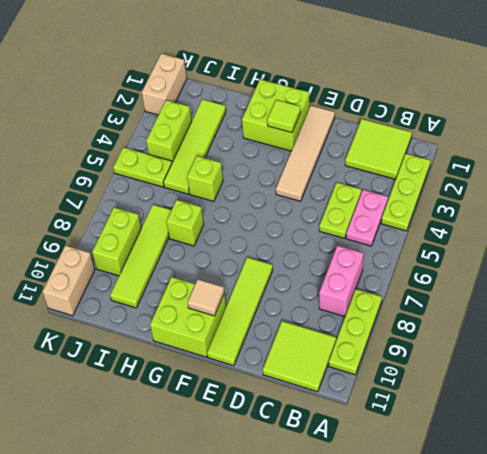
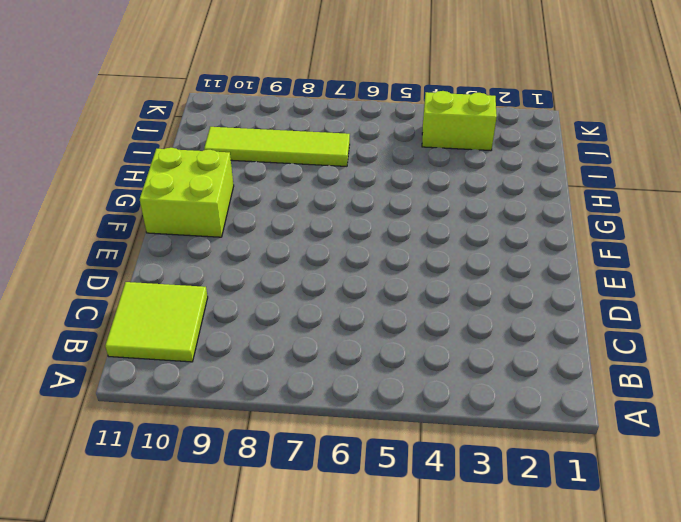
none -> lime plate A2:A4 level 1
none -> lime plate A8:A10 level 1
none -> lime tile B1:C2 level 1

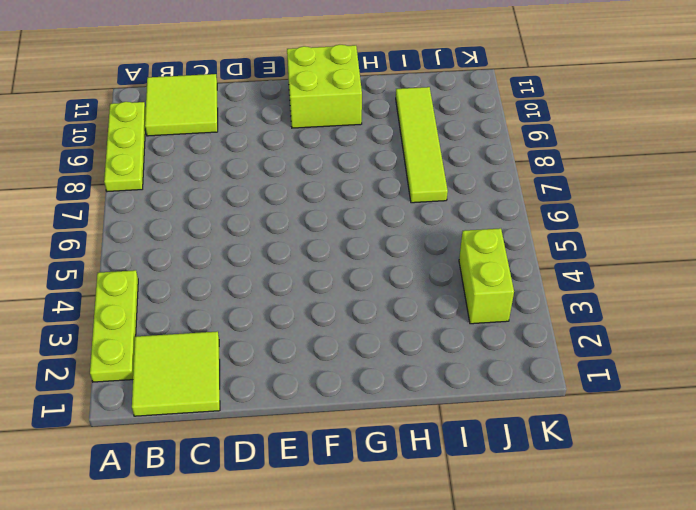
none -> pink plate B4:B5 level 1
none -> pink brick B7:B8 level 1
none -> lime plate C4:C5 level 1

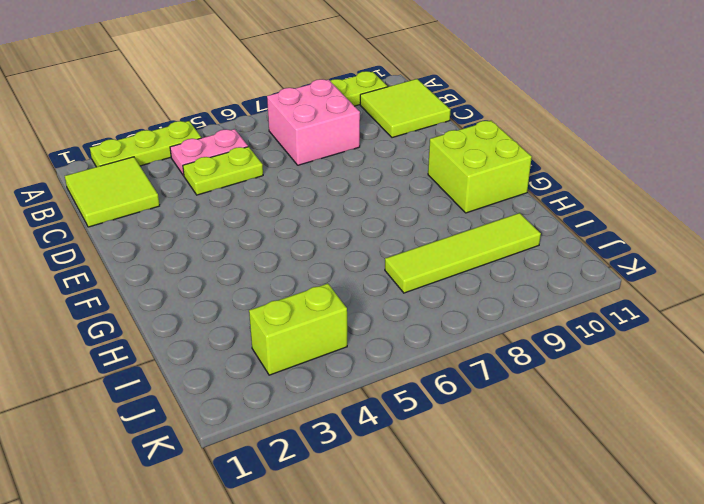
pink brick B7:C8 level 1 -> pink brick B7:B8 level 1
none -> tan tile E1:E4 level 1
none -> lime tile E8:E11 level 1
none -> lime brick F1:G2 level 1

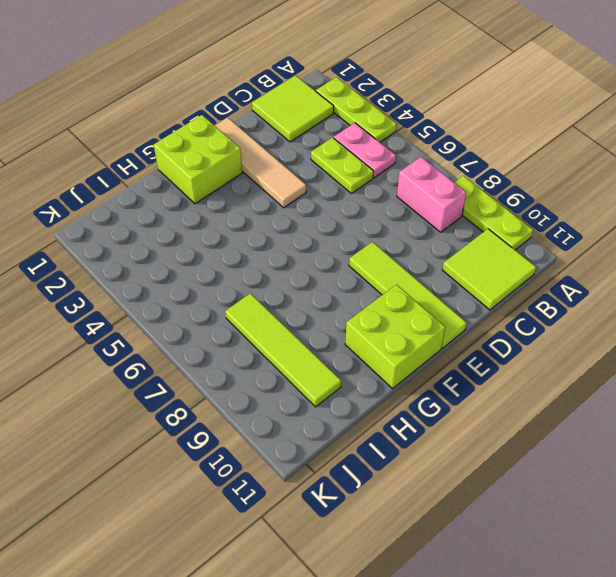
none -> lime brick H5 level 1
none -> lime brick H7 level 1
none -> lime tile I2:I5 level 1

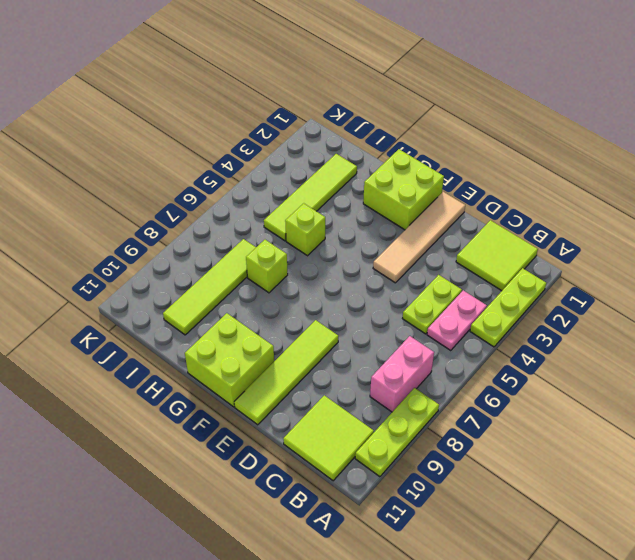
none -> lime brick J3:J4 level 1
none -> lime plate J5:K5 level 1
none -> lime brick J8:J9 level 1

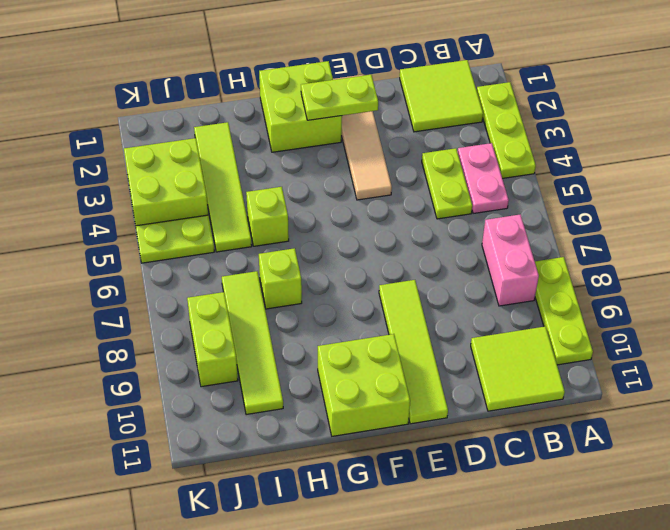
lime plate E2:F2 level 2 -> lime tile F2 level 2
lime brick J3:K4 level 1 -> lime brick J3:J4 level 1
none -> tan brick K1:K2 level 1
none -> tan brick K10:K11 level 1
none -> tan tile F10 level 2

